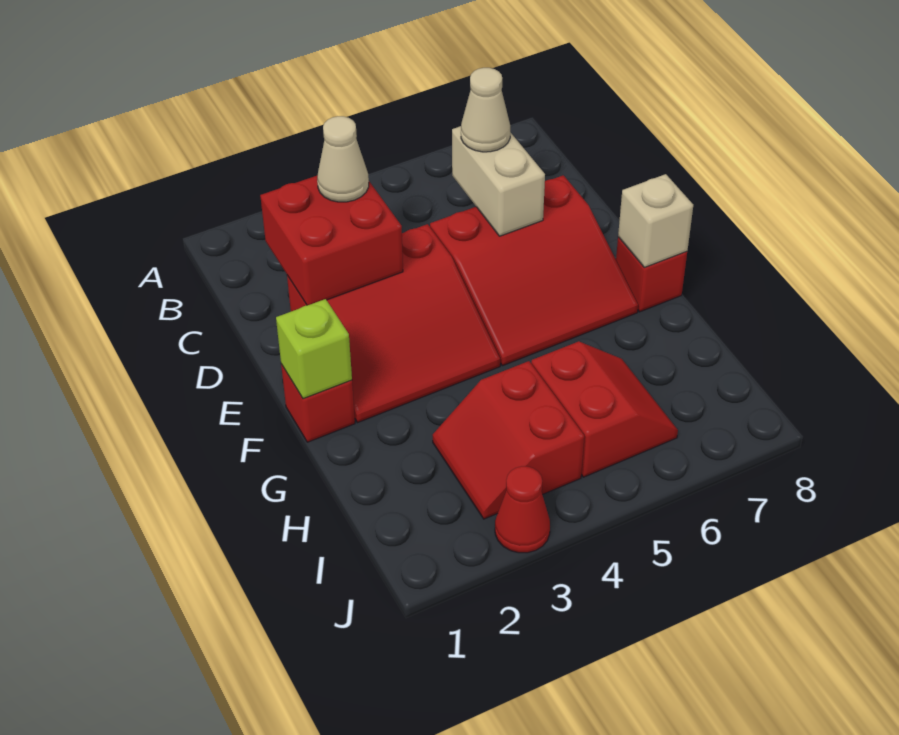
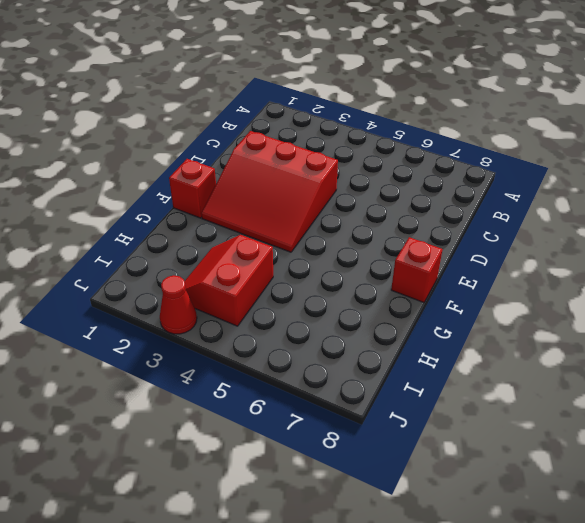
none -> red slope D5:F7 level 1 top D
none -> red slope H5:I6 level 1 top 5
none -> red brick C2:D3 level 2

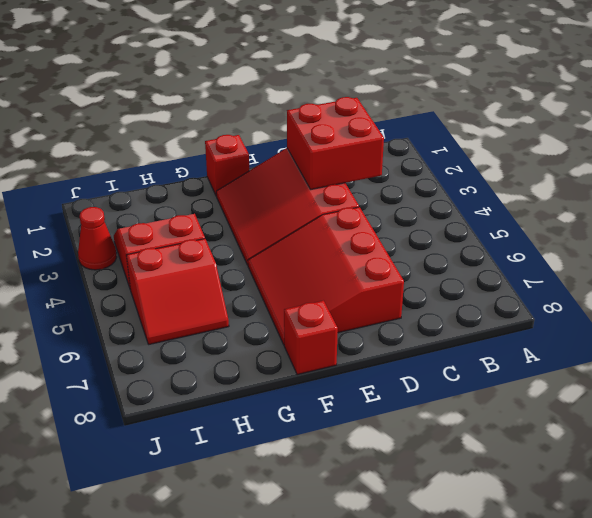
none -> tan brick C6:D6 level 2
none -> lime brick F1 level 2
none -> tan brick F8 level 2

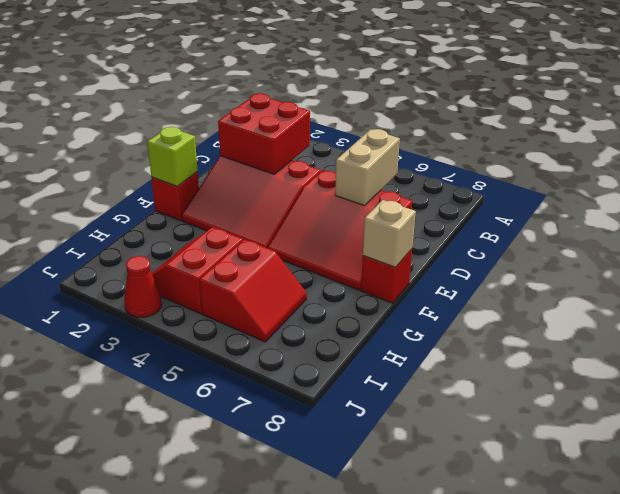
none -> tan cone C3 level 3
none -> tan cone C6 level 3

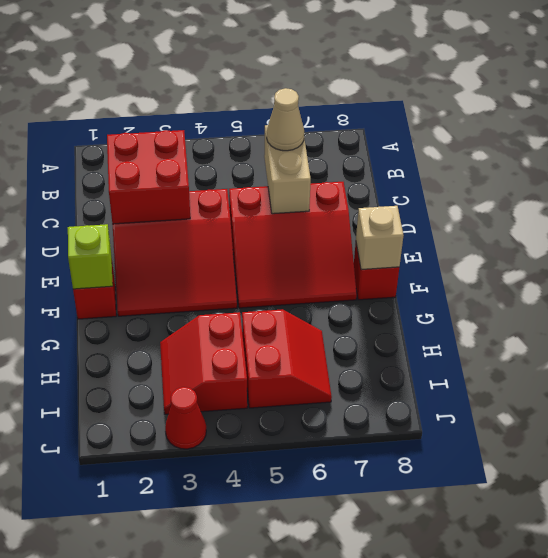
none -> tan cone C3 level 3

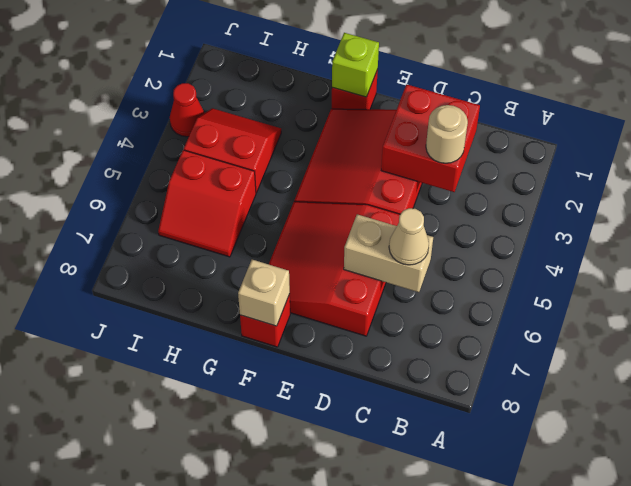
tan round brick C3 level 3 -> tan cone C3 level 3

